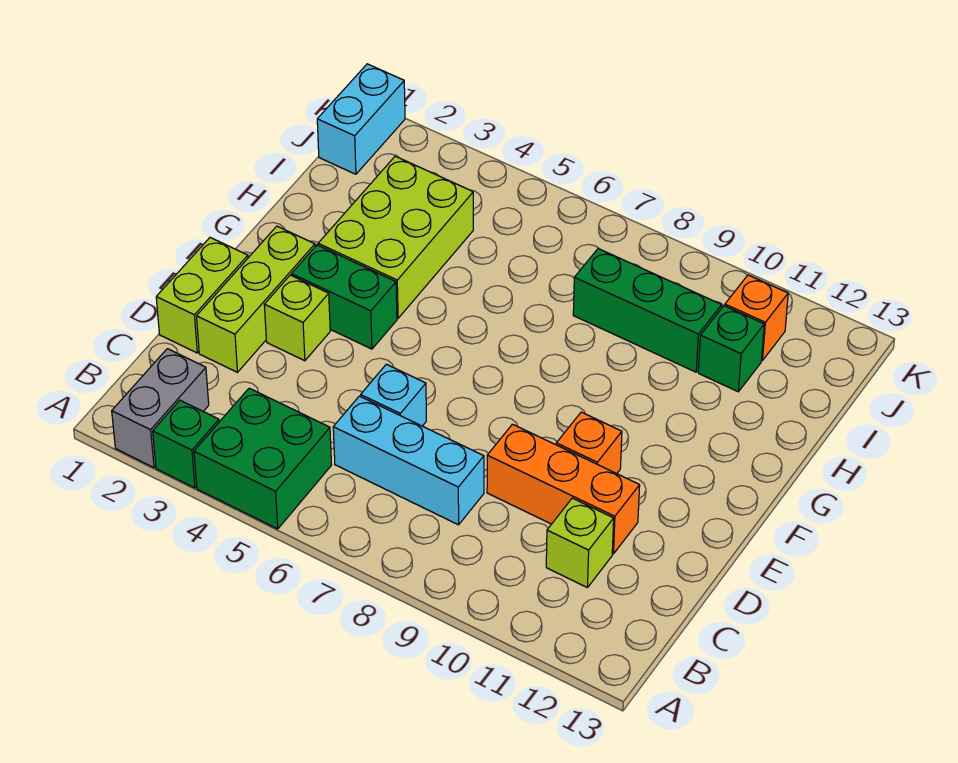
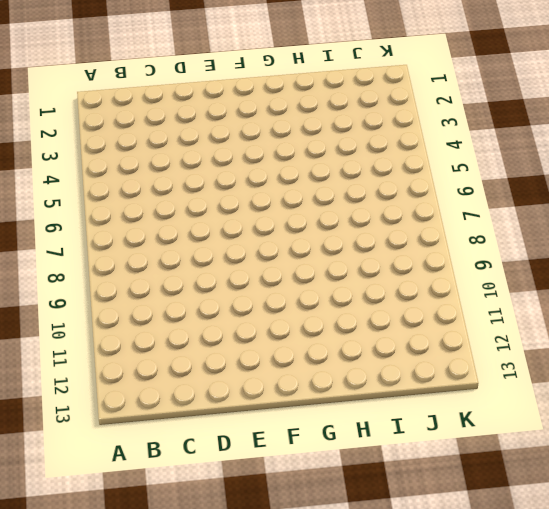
none -> grey brick A2:B2 level 1
none -> green brick A3 level 1
none -> green brick A4:B5 level 1

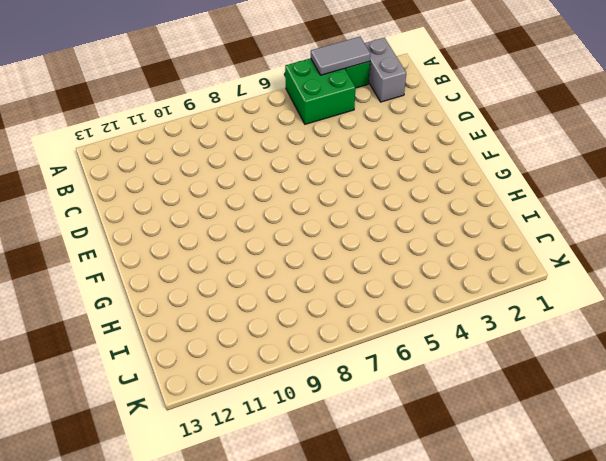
grey tile A3:A4 level 2 -> none
none -> cyan brick C6:C8 level 1
none -> lime brick C11 level 1
none -> lime brick D1:E1 level 1

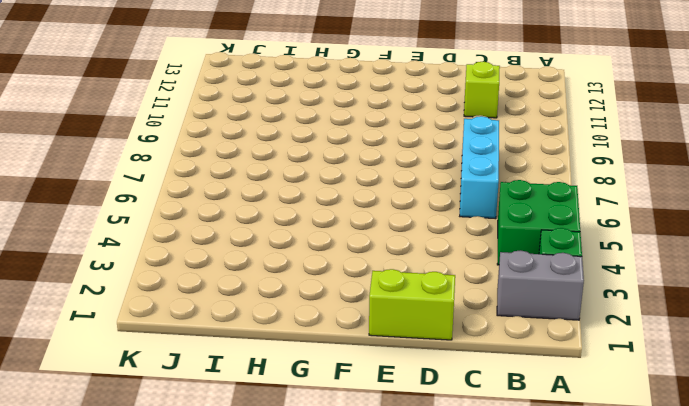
none -> lime brick D2:F2 level 1
none -> cyan brick D6 level 1
none -> orange brick D9:D11 level 1

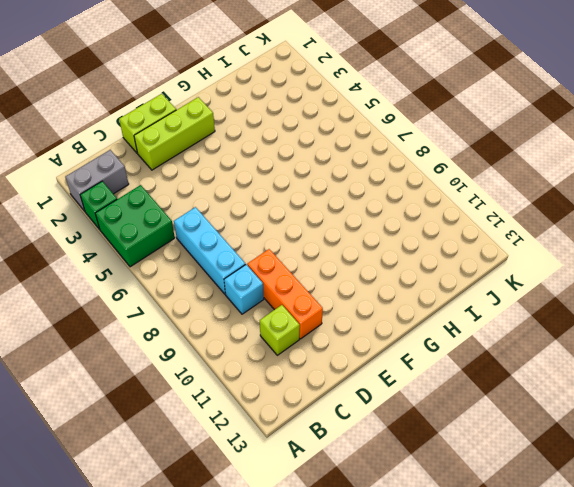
cyan brick C9 level 1 -> cyan brick D6 level 1
none -> lime brick E3 level 1
none -> orange brick E10 level 1
none -> green brick F3:F4 level 1

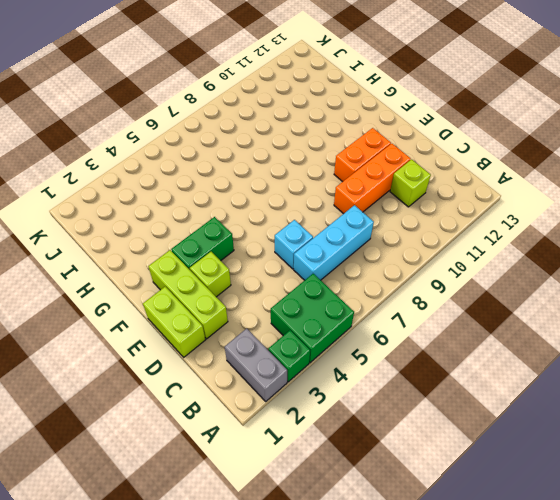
orange brick E10:E11 level 1 -> orange brick E10 level 1
none -> lime brick G3:I4 level 1
none -> green brick I8:I10 level 1
none -> green brick I11 level 1

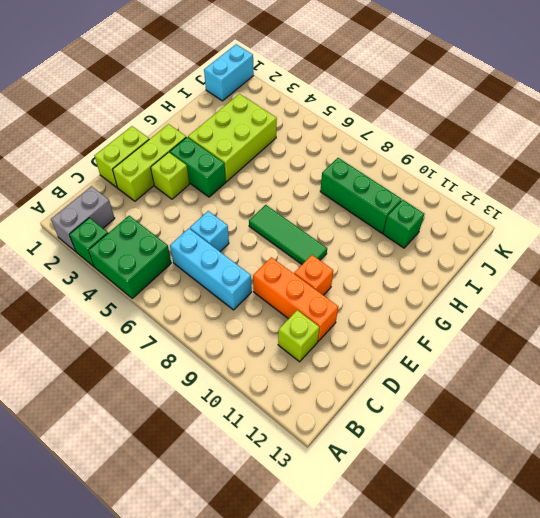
green tile F7:F9 level 1 -> none
none -> orange brick J11 level 1

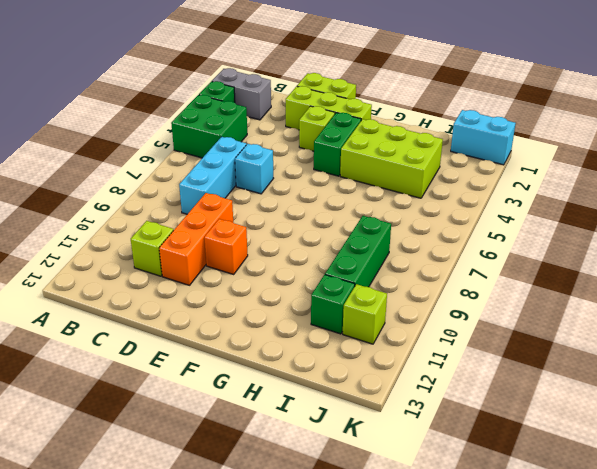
lime brick J11 level 1 -> orange brick J11 level 1

